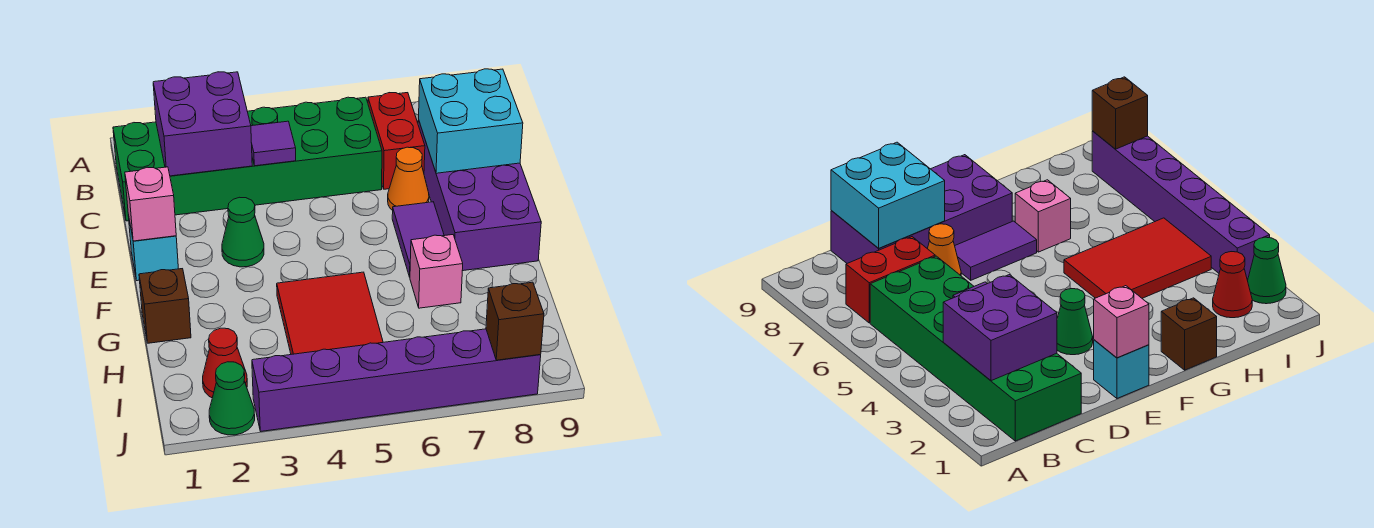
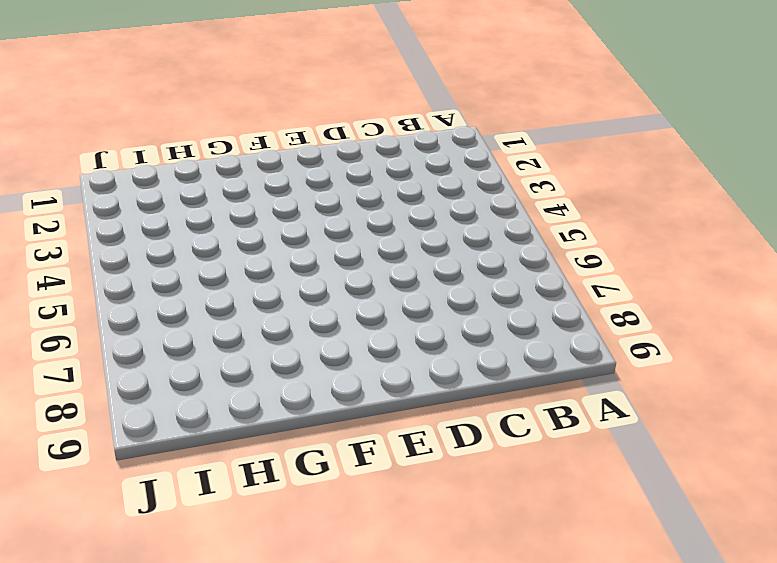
none -> green brick B1:C6 level 1
none -> red brick B7:C7 level 1
none -> purple brick C8:F9 level 1

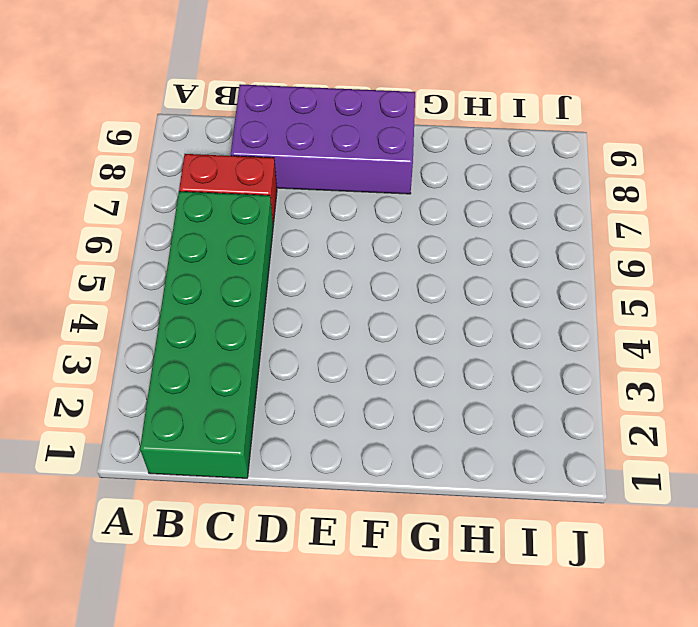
none -> orange cone D7 level 1
none -> cyan brick E1 level 1
none -> green cone E3 level 1

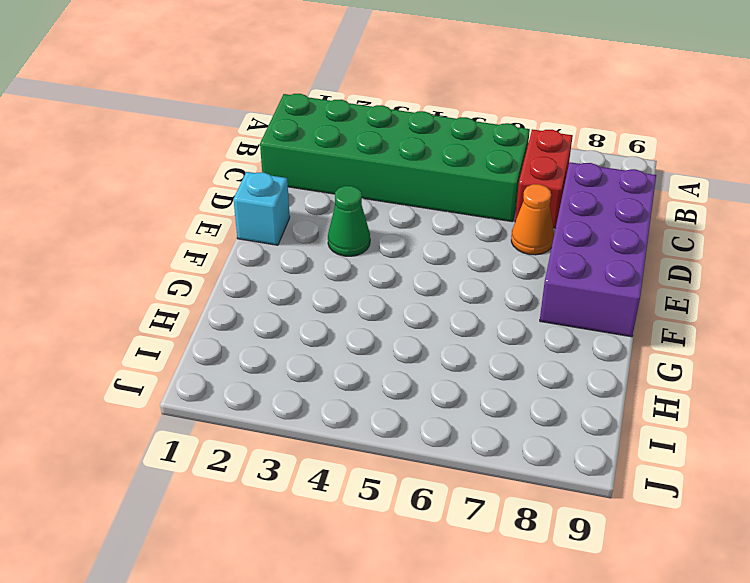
none -> purple tile E7:F7 level 1
none -> brown brick G1 level 1
none -> red tile G4:I5 level 1

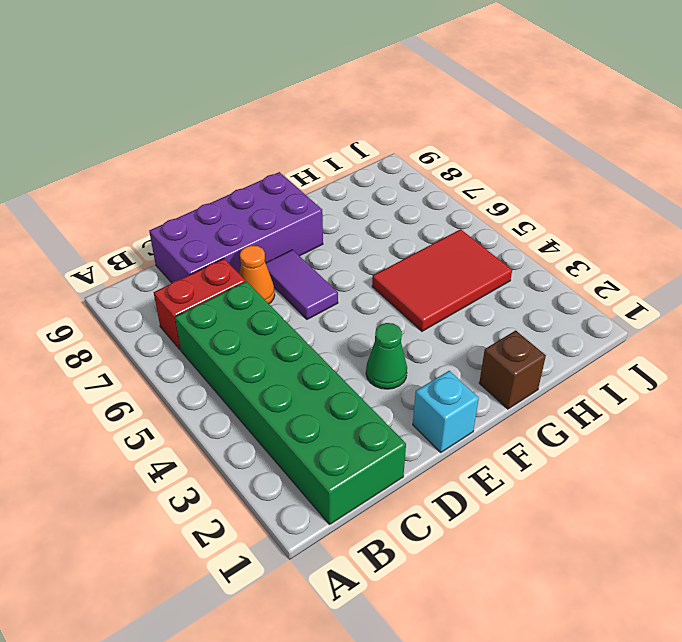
purple tile E6:E7 level 1 -> purple tile E7:F7 level 1
none -> pink brick G7 level 1
none -> red cone I2 level 1
none -> green cone J2 level 1

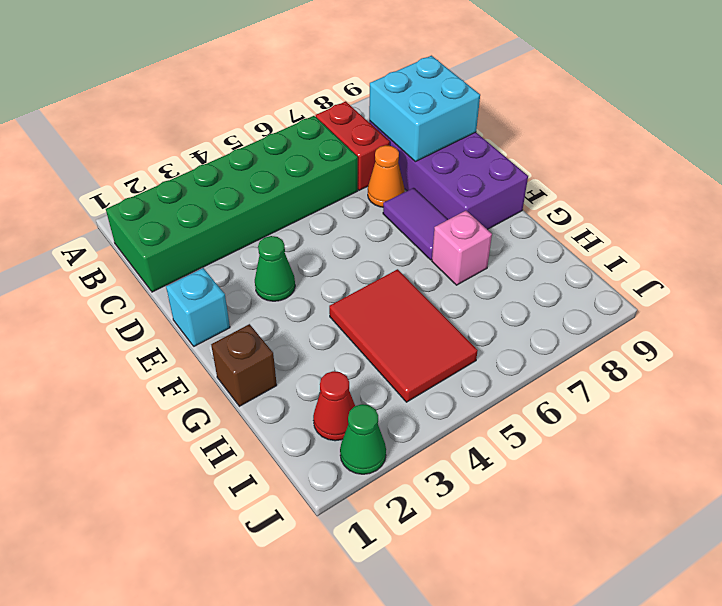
none -> purple brick J3:J8 level 1
none -> purple brick B2:C3 level 2
none -> purple tile C4 level 2

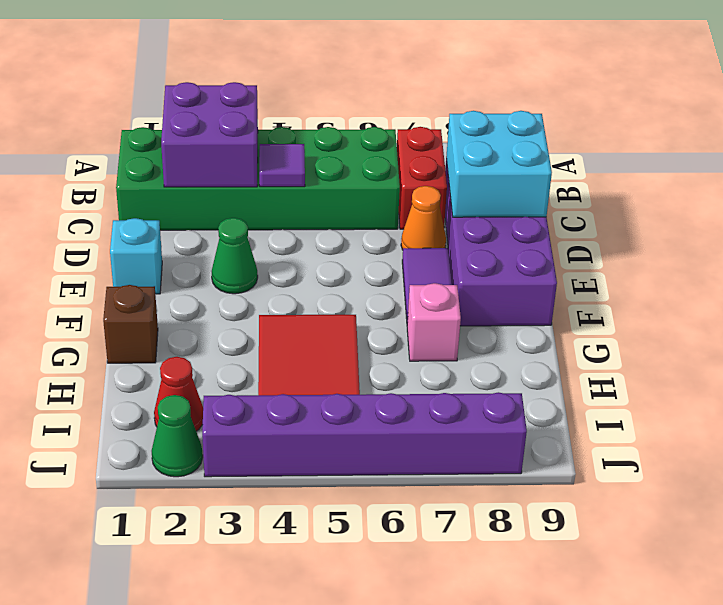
none -> pink brick E1 level 2
none -> brown brick J8 level 2

